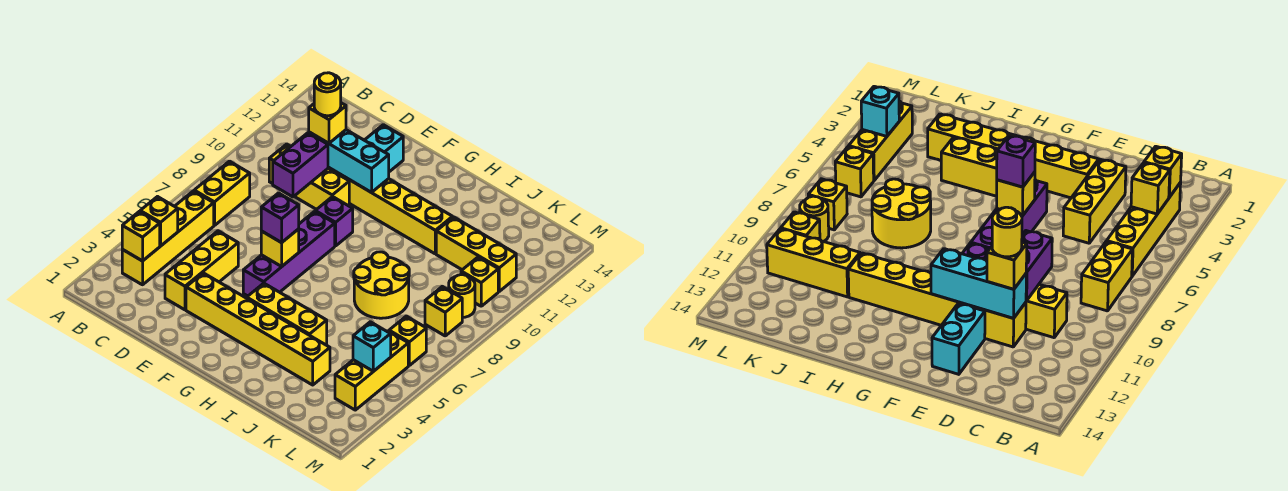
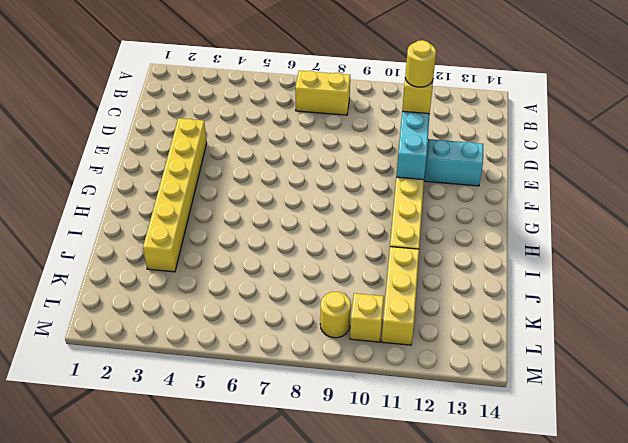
none -> yellow brick B3:B6 level 1
none -> yellow brick C10:E10 level 1
none -> yellow brick D3:D5 level 1

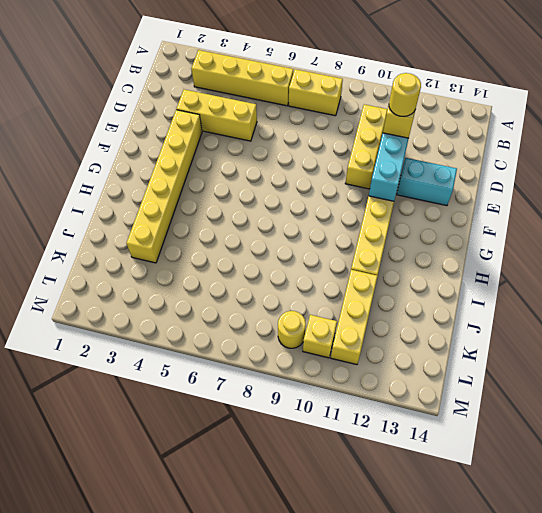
none -> purple brick F5:F8 level 1
none -> purple brick F9 level 1
none -> yellow brick G4:I4 level 1

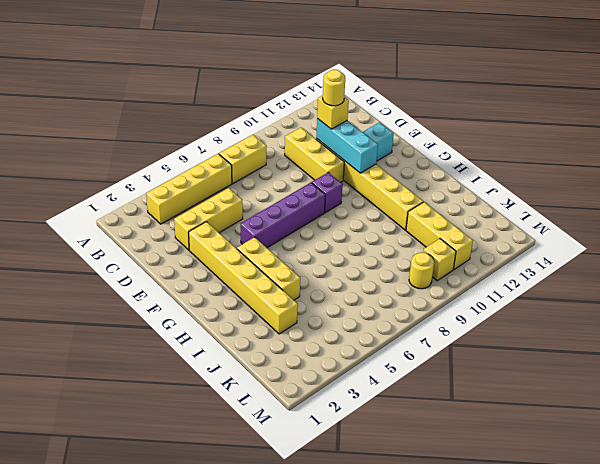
none -> yellow round brick I7:J8 level 1
none -> yellow brick L3:L5 level 1
none -> yellow brick L6 level 1

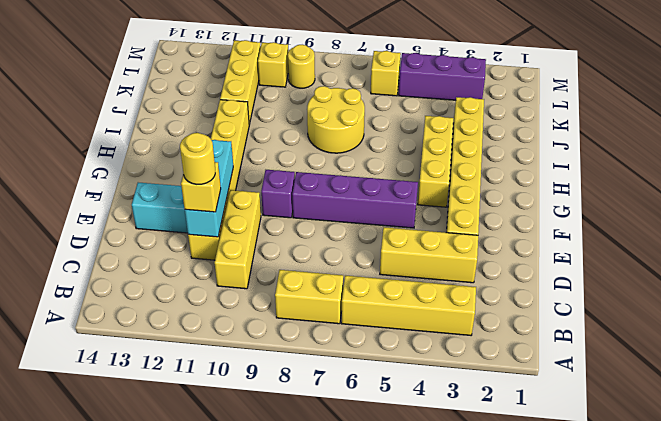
purple brick L3:L5 level 1 -> yellow brick L3:L5 level 1
none -> yellow brick L8 level 1
none -> yellow brick B3 level 2
none -> yellow brick B4 level 2

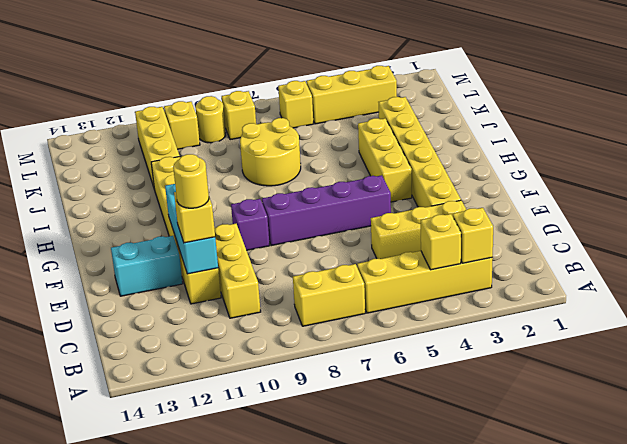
none -> purple brick D9:D10 level 2
none -> yellow brick F6 level 2
none -> cyan brick L4 level 2

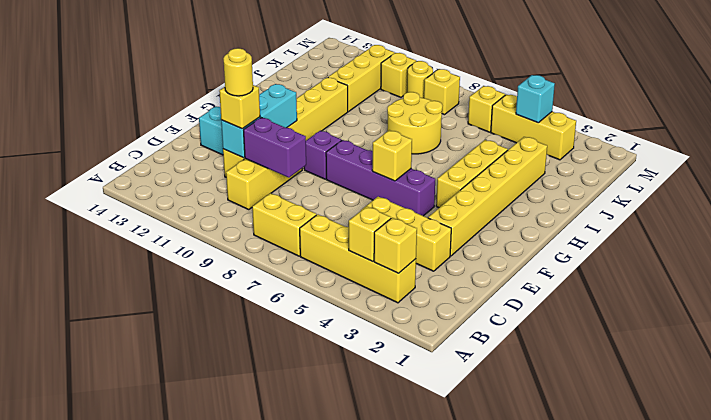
none -> purple brick F6 level 3

